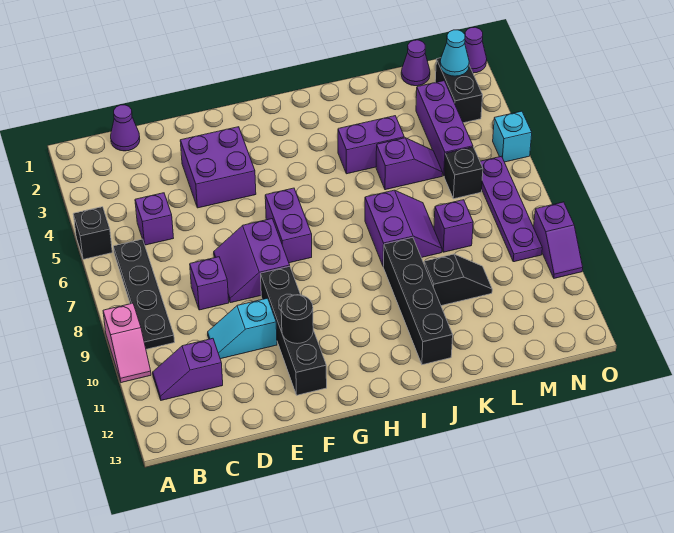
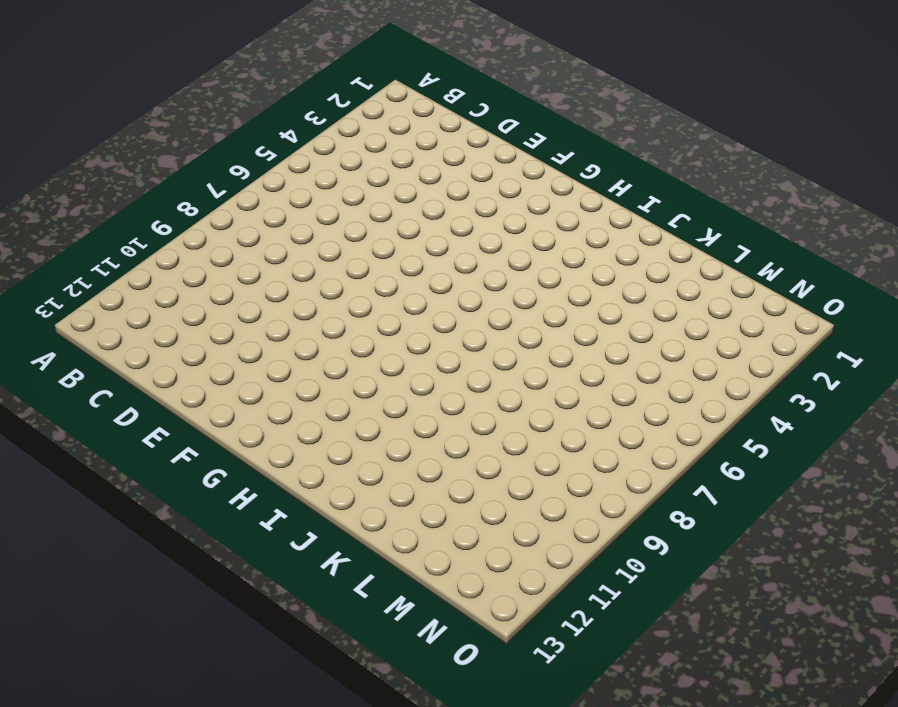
none -> black brick A5 level 1
none -> pink slope A9:A10 level 1 top 9
none -> black plate B6:B9 level 1

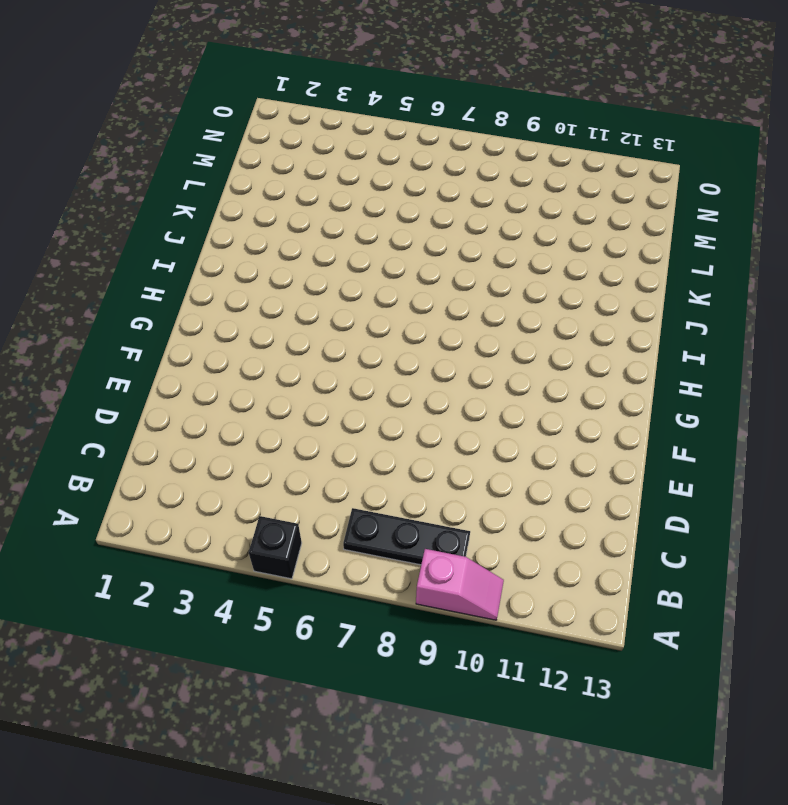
black plate B7:B9 level 1 -> black plate B6:B9 level 1
none -> purple slope B11:C11 level 1 top C
none -> purple cone C1 level 1
none -> purple brick C5 level 1

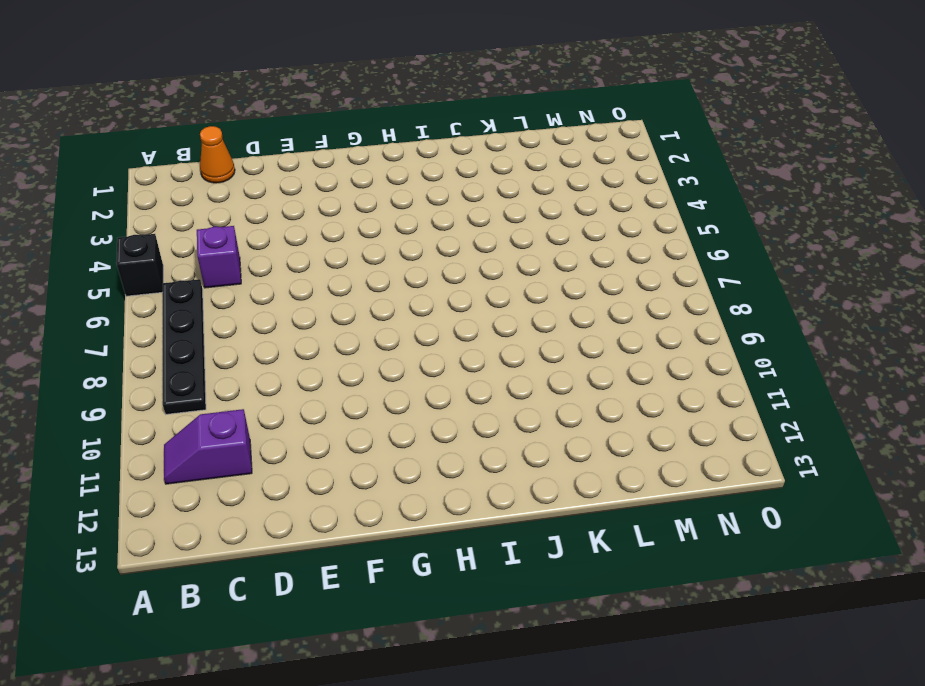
orange cone C1 level 1 -> purple cone C1 level 1
none -> pink slope A9:A10 level 1 top 9
none -> purple brick D8 level 1
none -> cyan slope D10:E10 level 1 top E

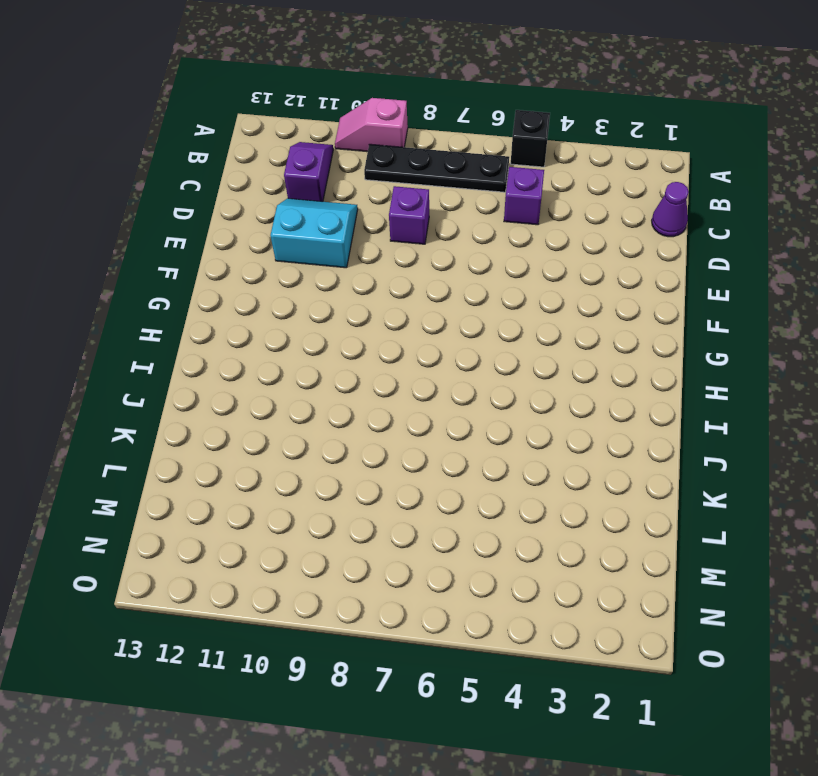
cyan slope D10:E11 level 1 top E -> cyan slope D10:E10 level 1 top E
none -> purple brick E3:F4 level 1
none -> purple slope E7:F8 level 1 top F
none -> black brick F9:F12 level 1

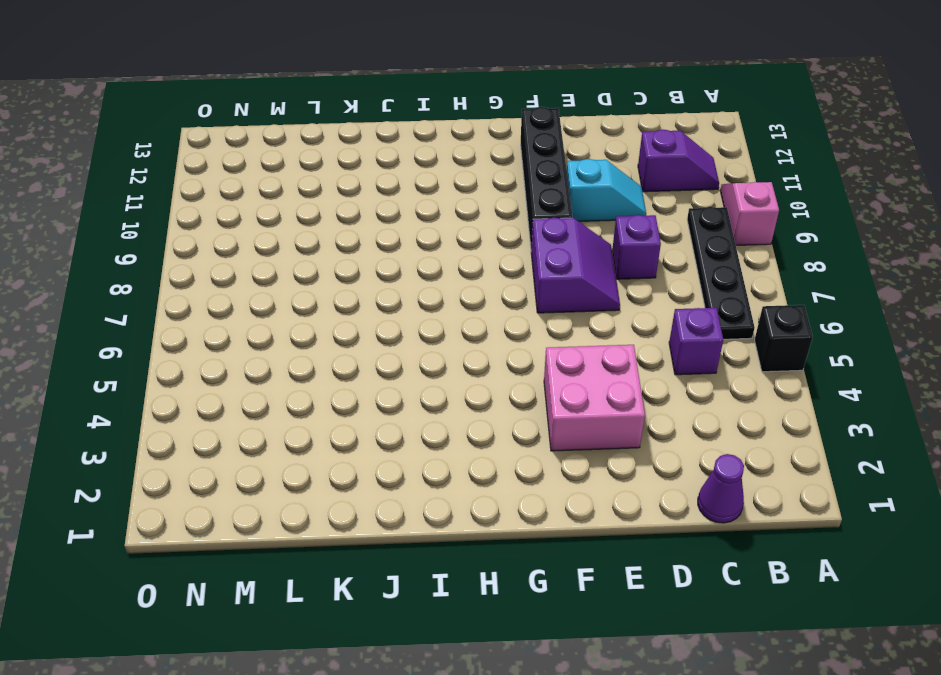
pink brick E3:F4 level 1 -> purple brick E3:F4 level 1
none -> purple brick G6:G7 level 1
none -> purple brick J4:K4 level 1
none -> purple slope J7:K8 level 1 top J

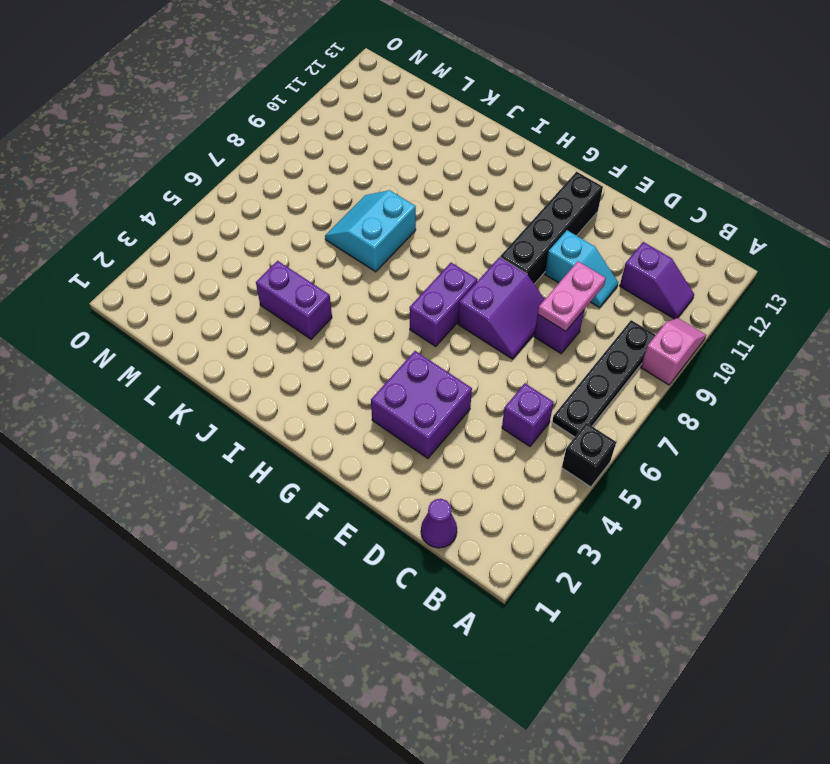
pink plate D8:D9 level 2 -> none
cyan slope J7:K8 level 1 top J -> purple slope J7:K8 level 1 top J
none -> black brick J9:J12 level 1
none -> purple slope K5:L5 level 1 top K
none -> black slope K10:L10 level 1 top K

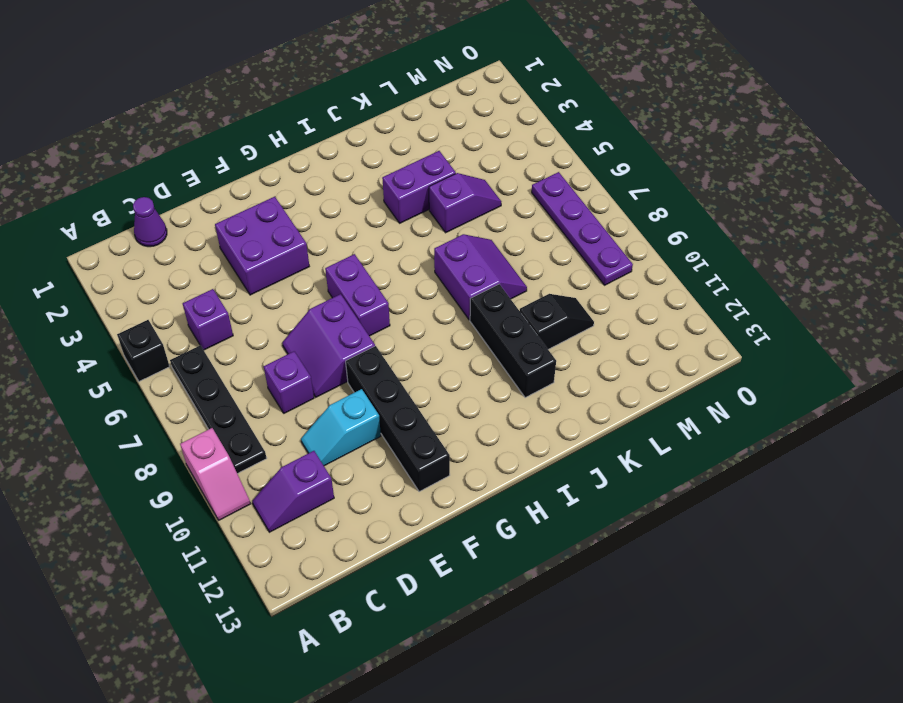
black brick J9:J11 level 1 -> black brick J9:J12 level 1
none -> purple brick L8 level 1
none -> purple cone M1 level 1
none -> purple brick M3:M5 level 1

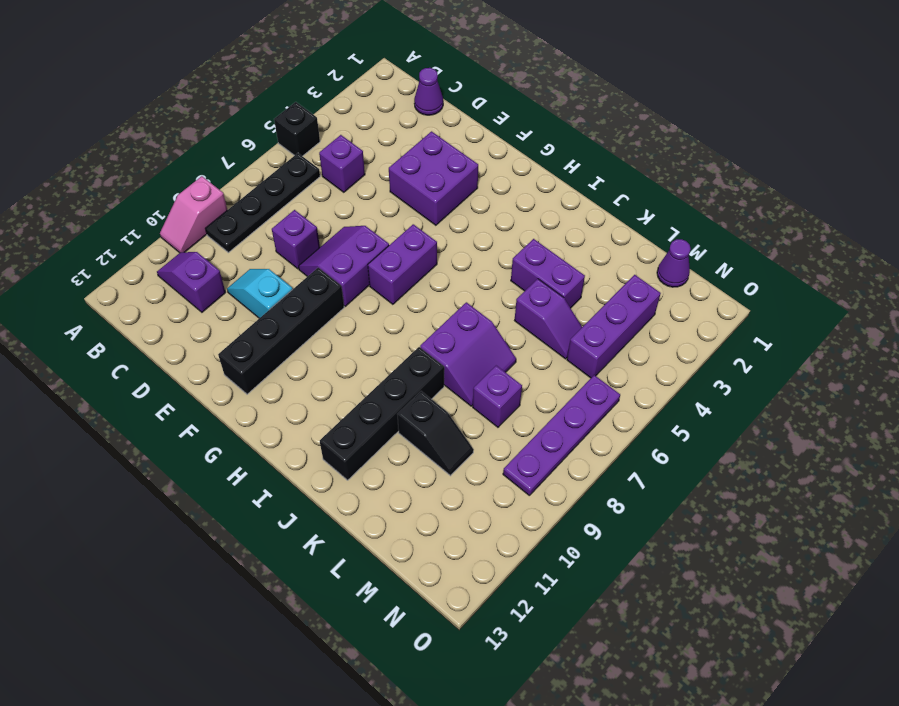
none -> black brick M6 level 1
none -> black brick N2:N3 level 1
none -> purple cone O1 level 1

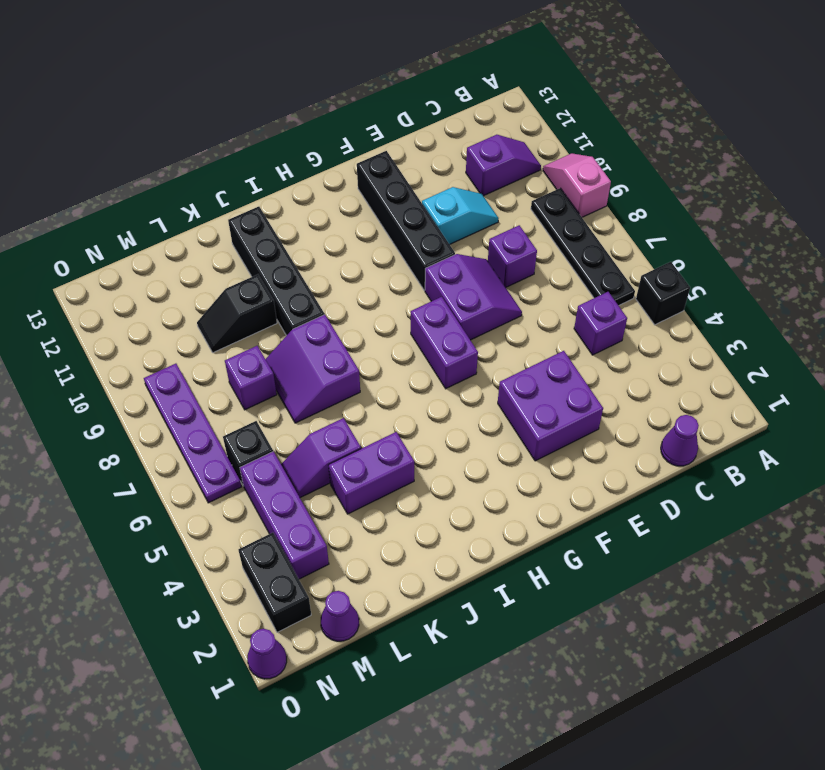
none -> cyan brick O5 level 1
none -> purple slope O9:O10 level 1 top 9
none -> black round brick F11 level 2

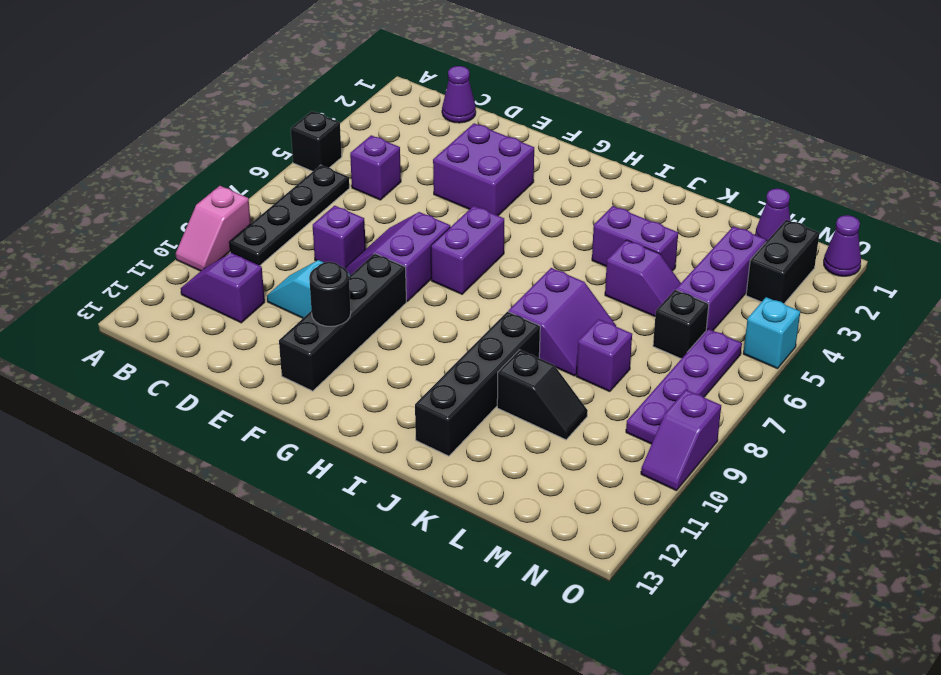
none -> cyan cone N2 level 2

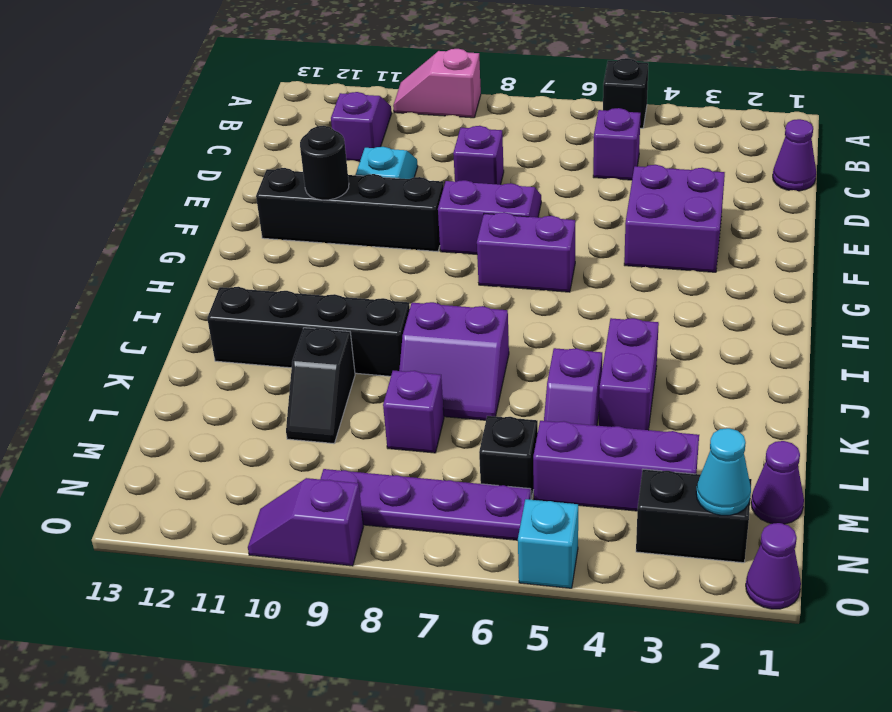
none -> black plate B6:B9 level 1

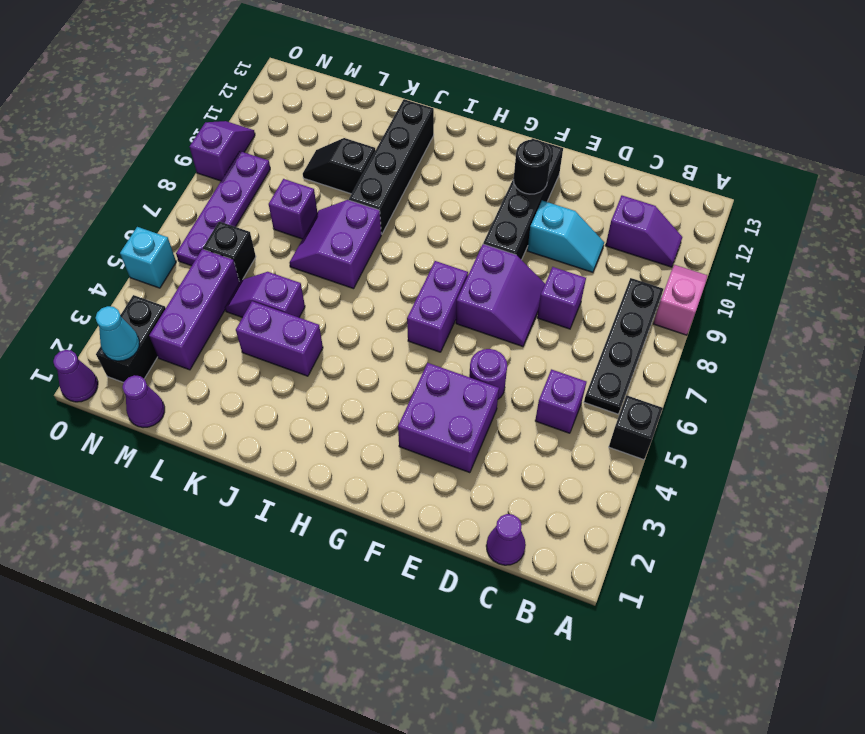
purple round brick E5 level 1 -> none

